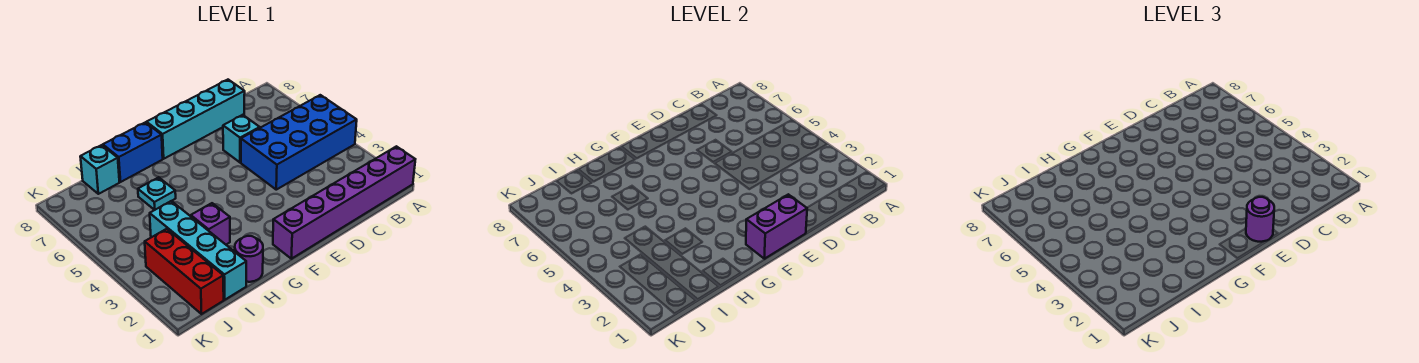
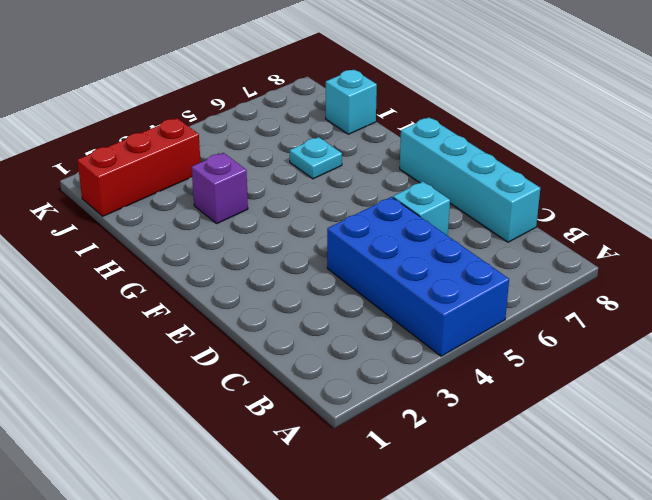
none -> purple brick A1:F1 level 1
none -> blue brick G8:H8 level 1
none -> purple round brick H1 level 1

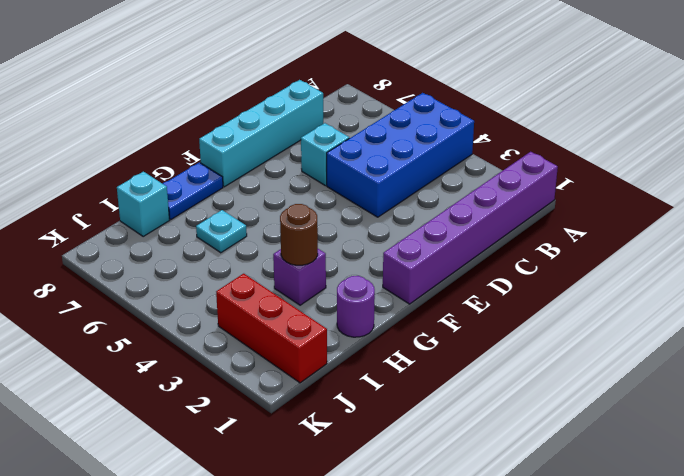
blue plate G8:H8 level 1 -> blue brick G8:H8 level 1
brown round brick H3 level 2 -> none
none -> cyan brick I1:I4 level 1
none -> purple brick E1:F1 level 2
none -> purple round brick E1 level 3

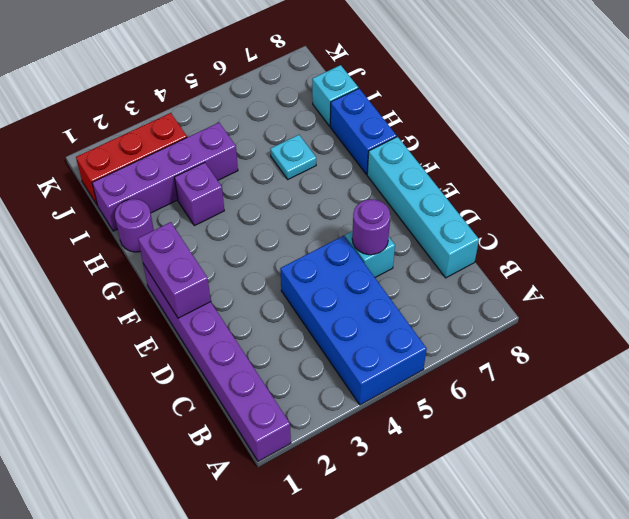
purple round brick D6 level 2 -> purple round brick E1 level 3
purple brick I1:I4 level 1 -> cyan brick I1:I4 level 1

